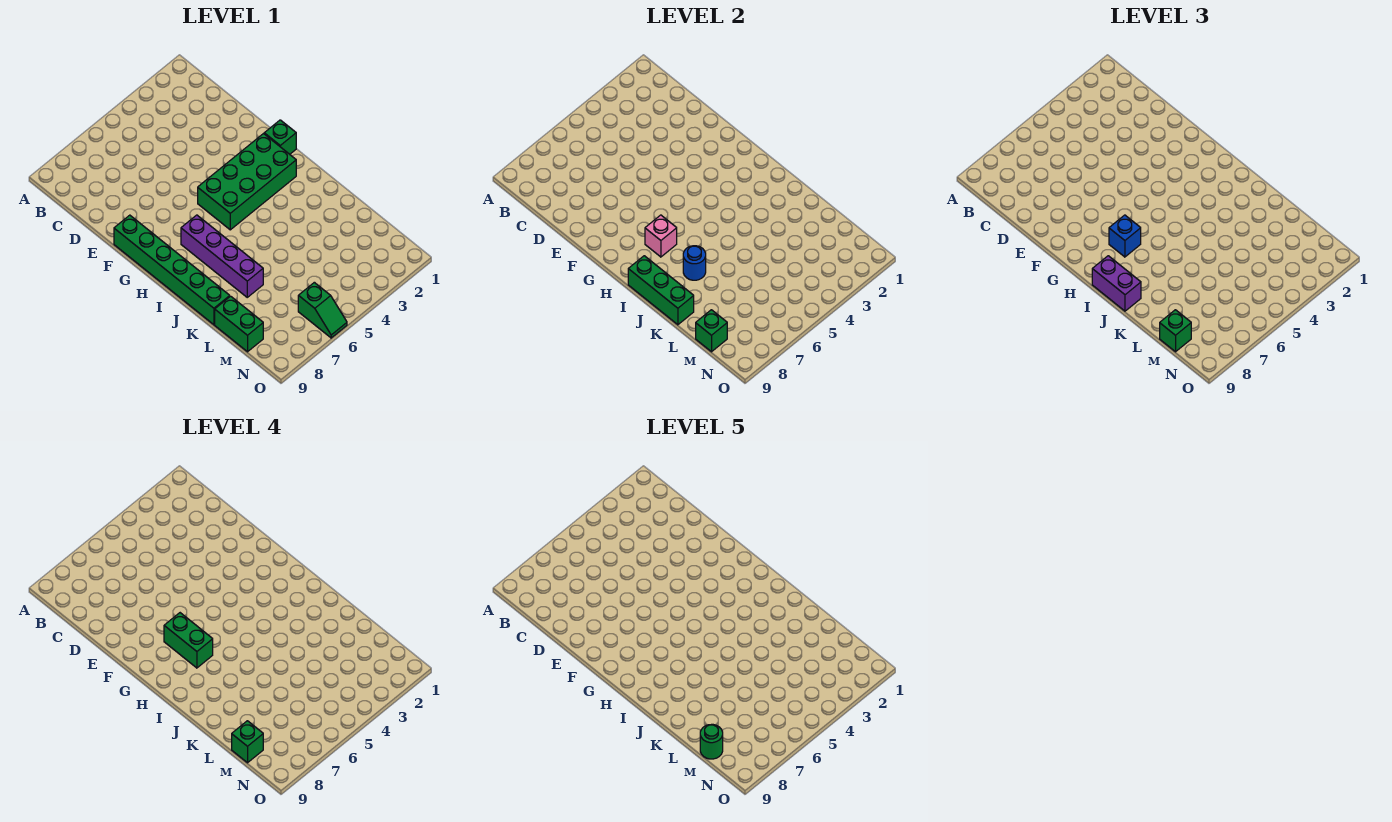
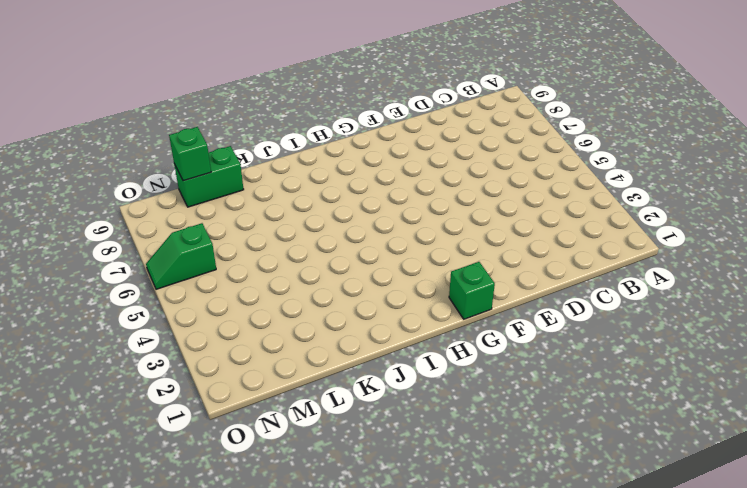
none -> green brick F9:K9 level 1
none -> green brick G2:H5 level 1
none -> purple brick H7:K7 level 1

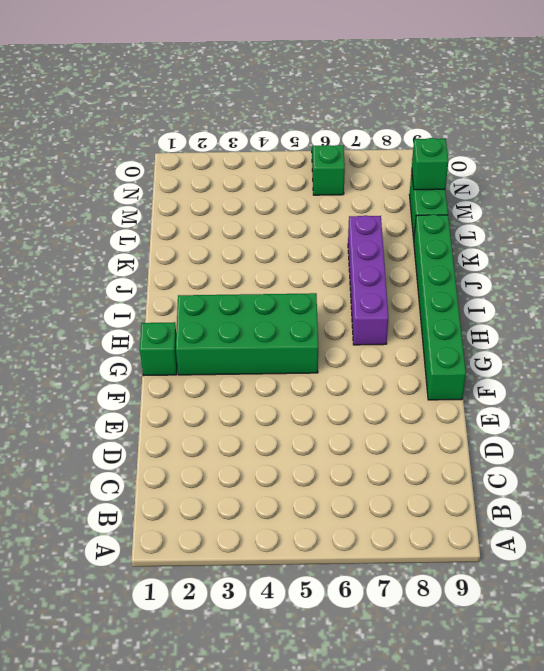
none -> pink brick H7 level 2
none -> green brick I9:K9 level 2
none -> blue round brick J7 level 2

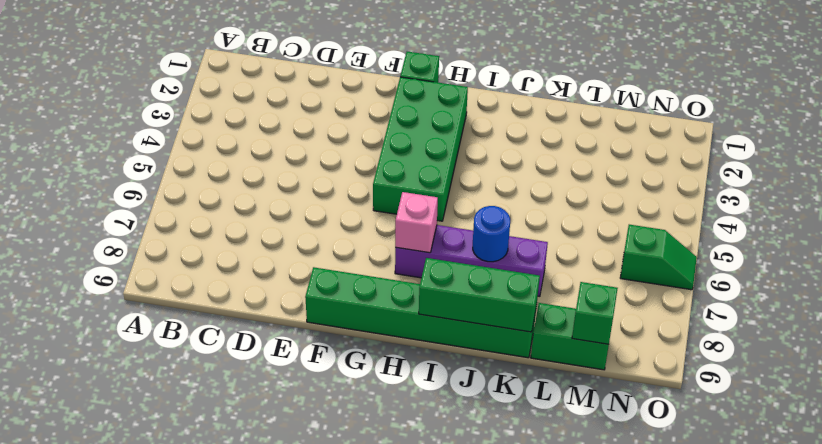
none -> blue brick H7 level 3
none -> purple brick I9:J9 level 3
none -> green brick M9 level 3

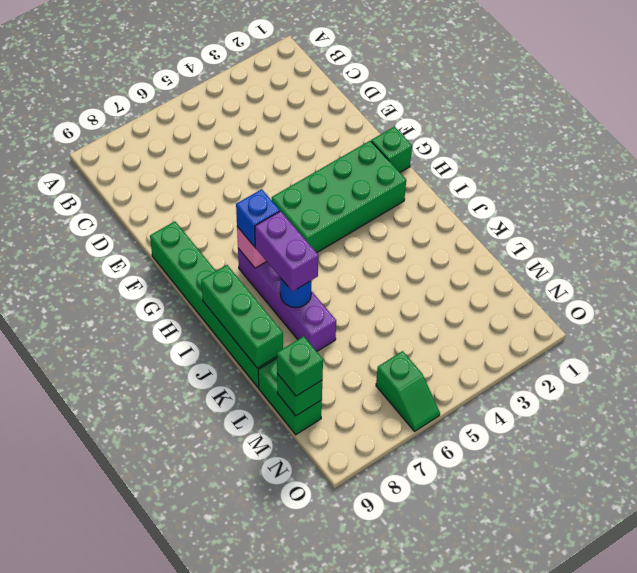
purple brick I7:J7 level 3 -> purple brick I9:J9 level 3
none -> green brick G7:H7 level 4
none -> green brick M9 level 4
none -> green round brick M9 level 5

